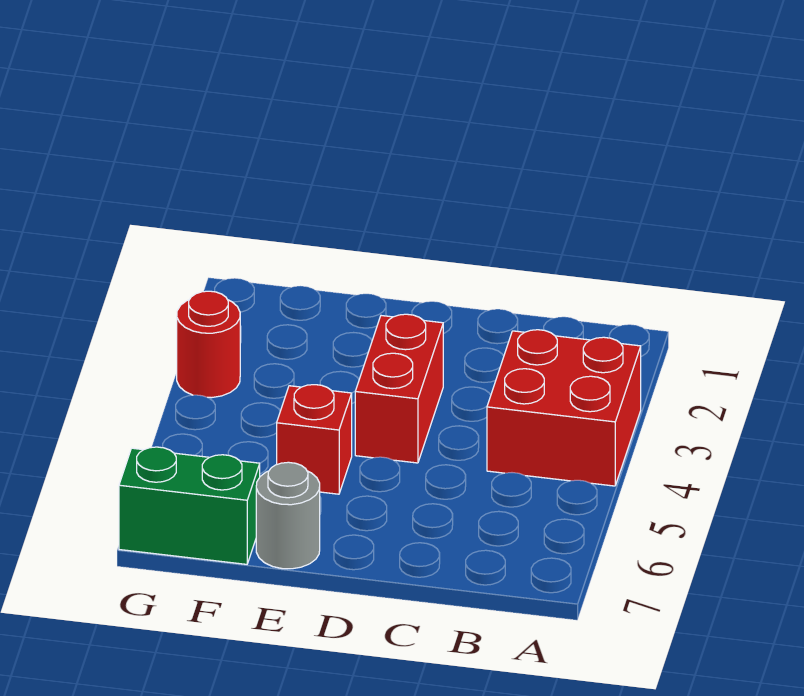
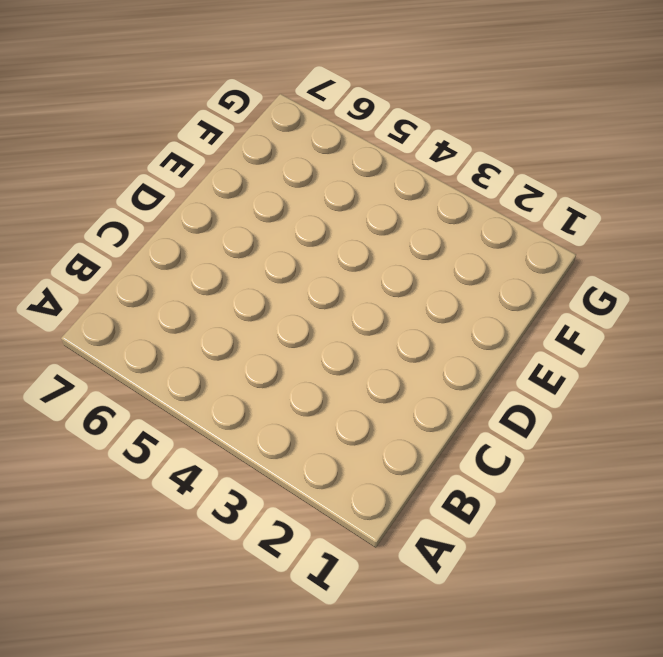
none -> red brick A3:B4 level 1
none -> red brick D3:D4 level 1

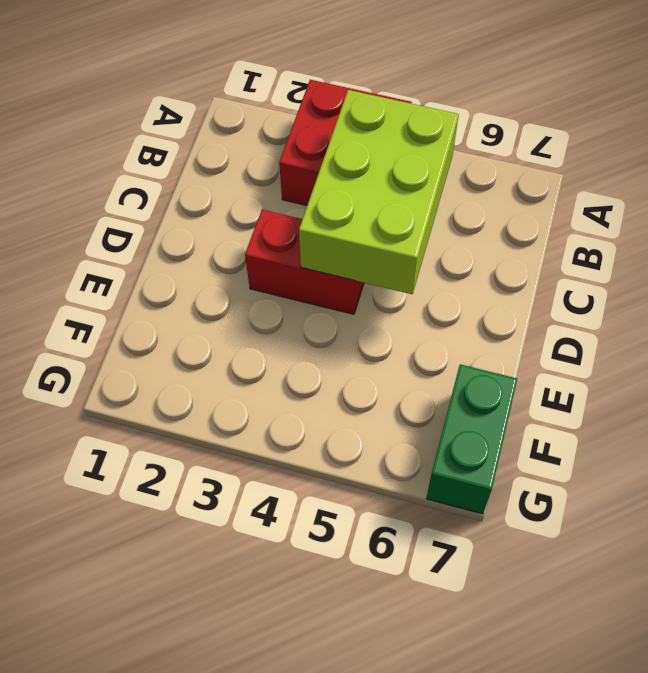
lime brick B4:D5 level 2 -> none
none -> red brick E5 level 1
none -> grey round brick E7 level 1

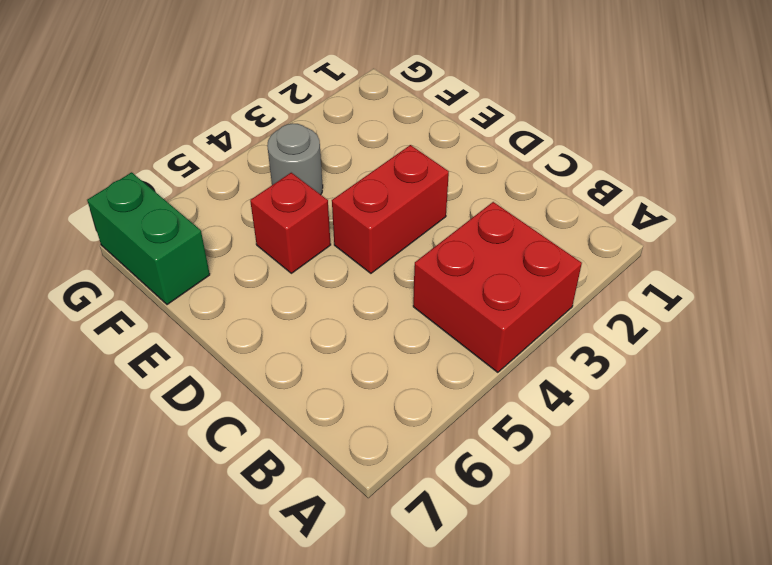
grey round brick F4 level 1 -> grey round brick E7 level 1
none -> red round brick G3 level 1

